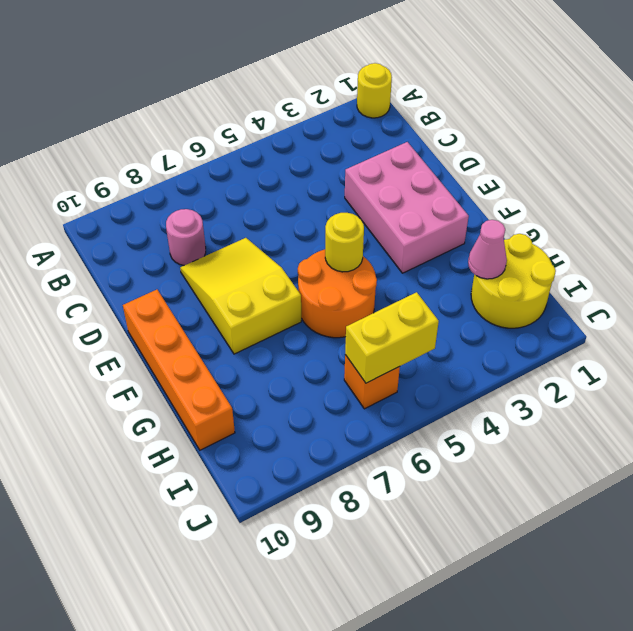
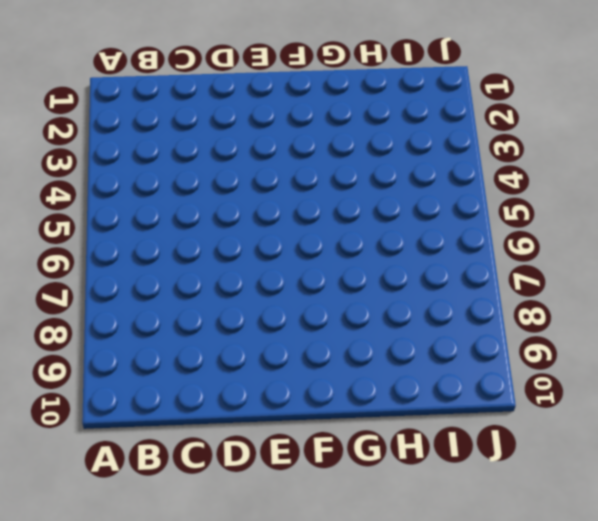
none -> yellow round brick A1 level 1
none -> pink round brick C8 level 1

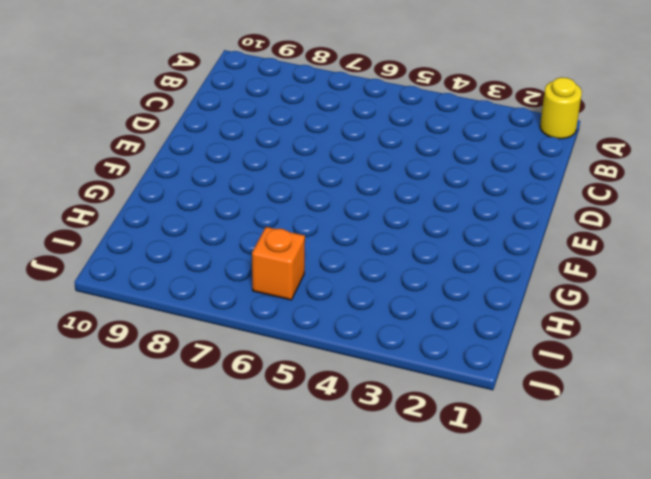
none -> pink round brick C8 level 1
none -> pink brick D2:F3 level 1

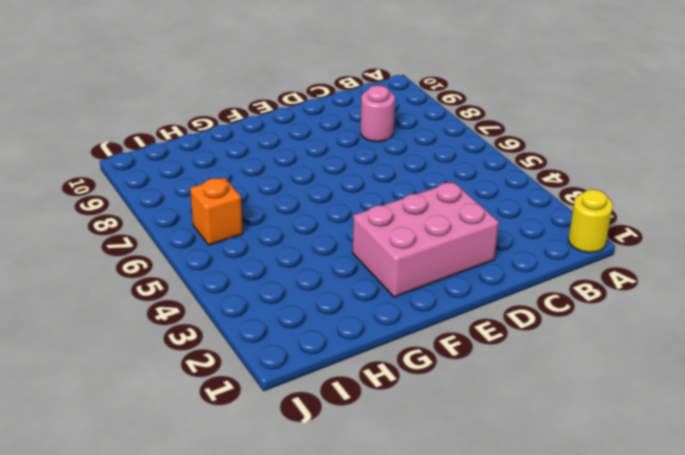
none -> yellow slope D7:F8 level 1 top F
none -> orange brick E10:H10 level 1

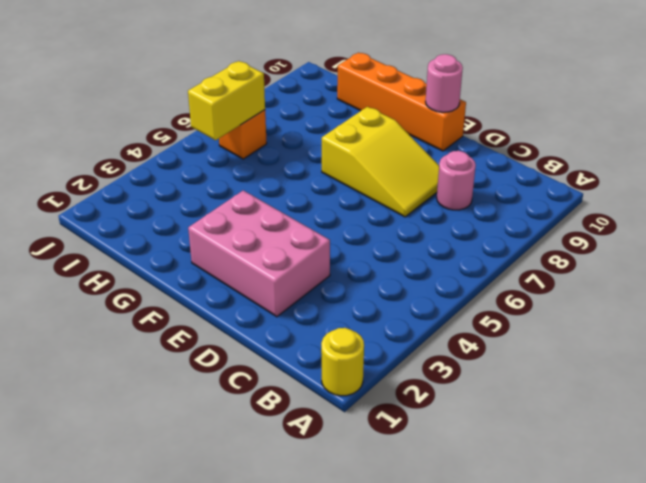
pink round brick E10 level 2 -> none
none -> orange round brick F5:G6 level 1
none -> yellow round brick H1:I2 level 1

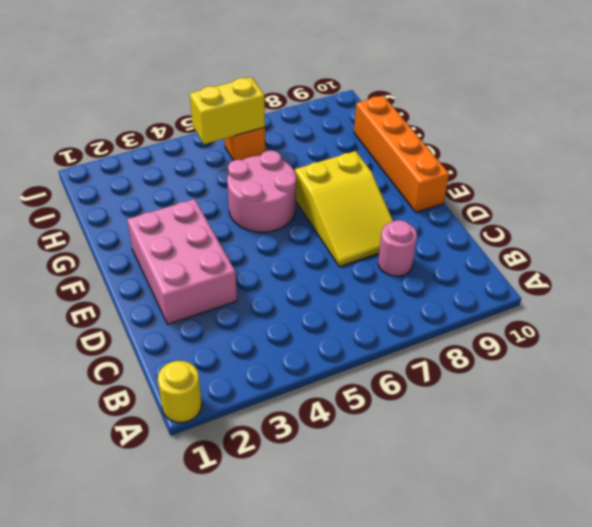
pink round brick F5:G6 level 1 -> orange round brick F5:G6 level 1
none -> yellow round brick H1:I2 level 1
none -> yellow round brick F5 level 2

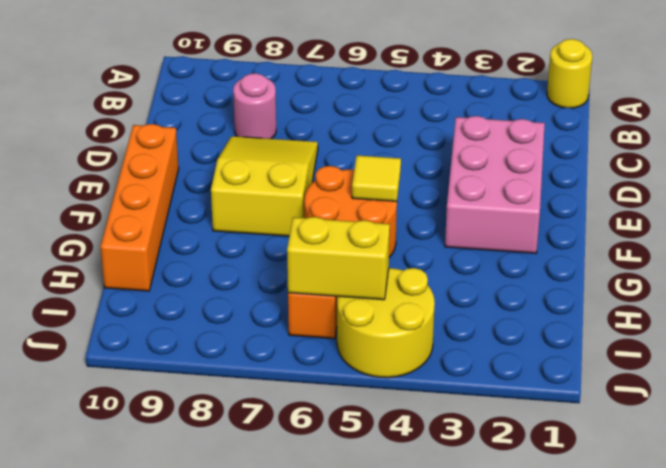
yellow tile F5 level 2 -> yellow round brick F5 level 2
yellow round brick I4:J5 level 1 -> yellow round brick H1:I2 level 1
none -> pink cone H2 level 2

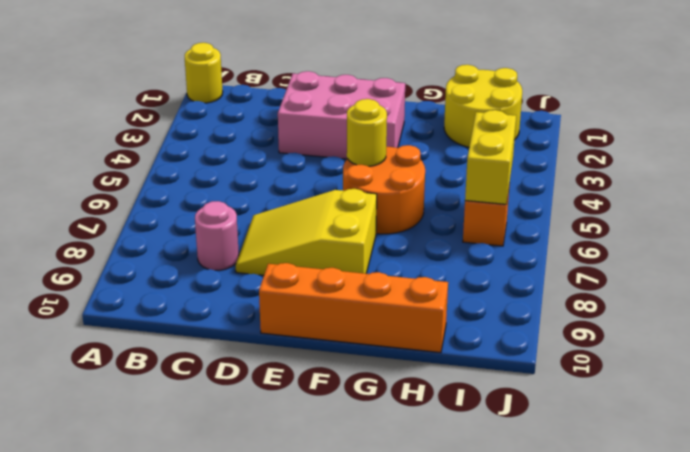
none -> pink cone H2 level 2

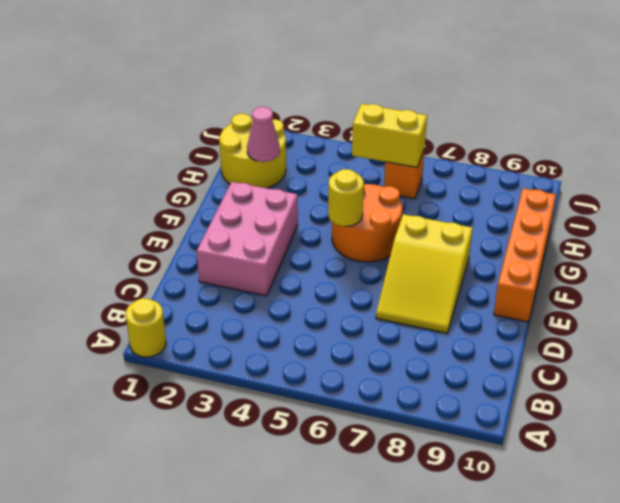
none -> pink round brick C8 level 1

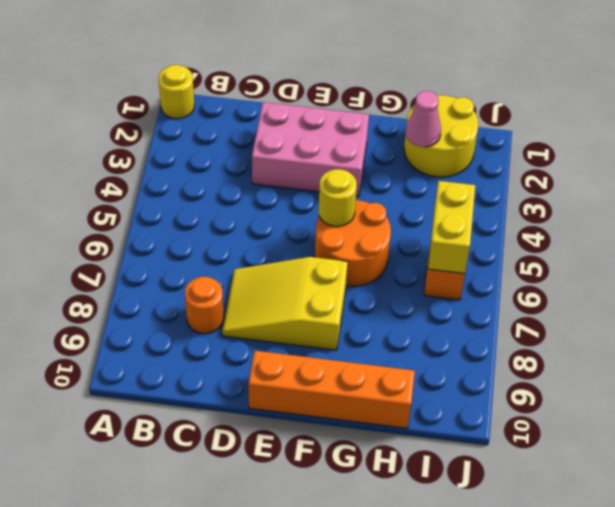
orange round brick C8 level 1 -> pink round brick C8 level 1

